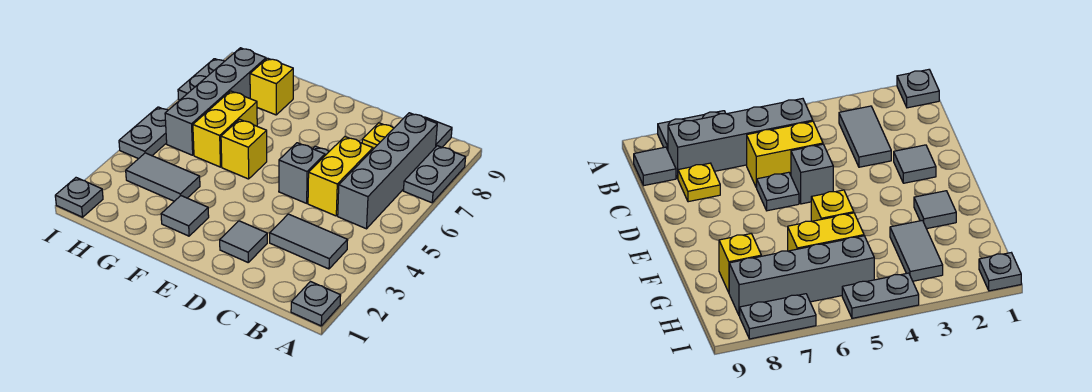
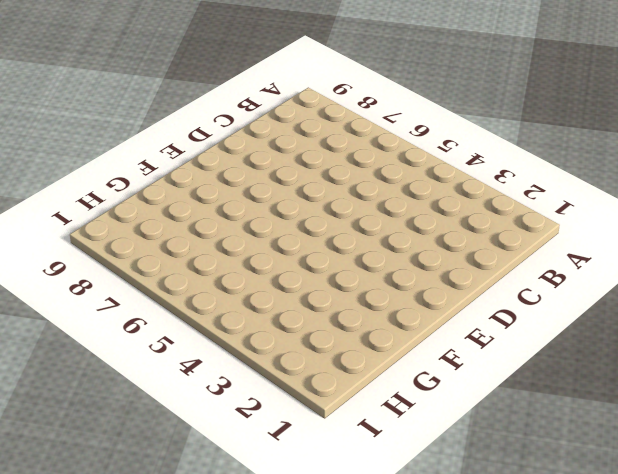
none -> grey plate A1 level 1
none -> grey plate A7:A8 level 1
none -> grey tile B3:C3 level 1

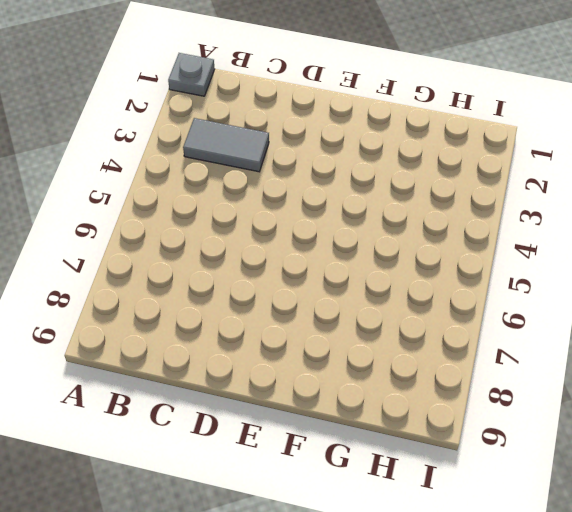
none -> grey plate A7:A8 level 1
none -> grey brick B5:B8 level 1
none -> grey tile B9 level 1

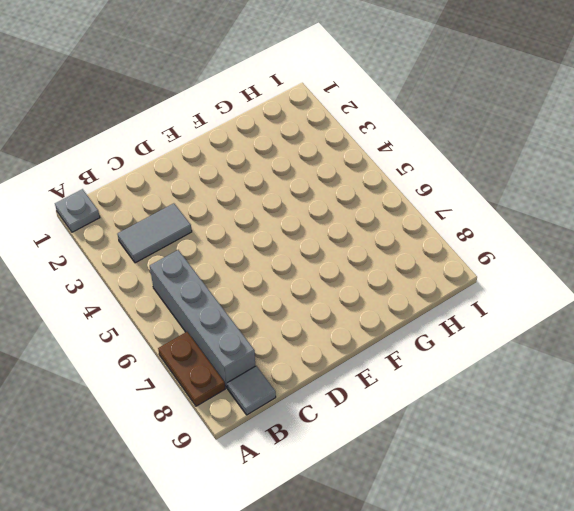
brown plate A7:A8 level 1 -> grey plate A7:A8 level 1
none -> yellow brick C5:C6 level 1
none -> yellow plate C8 level 1
none -> grey tile D2 level 1

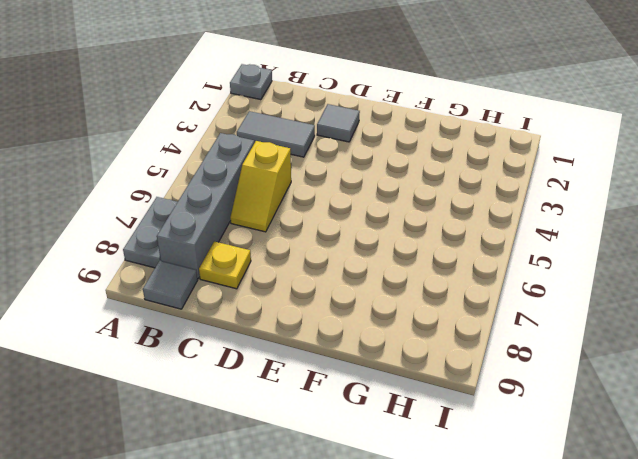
yellow slope C5:C6 level 1 top 5 -> yellow brick C5:C6 level 1
none -> grey brick D5 level 1
none -> grey plate D6 level 1
none -> grey tile F2 level 1

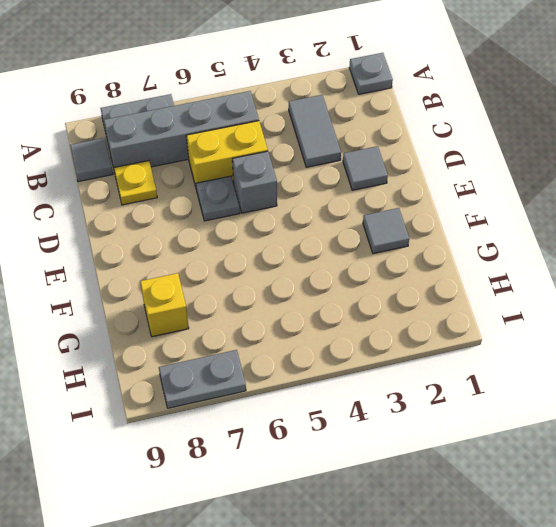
none -> yellow brick F5 level 1
none -> grey tile G3:H3 level 1
none -> yellow brick G5:G6 level 1

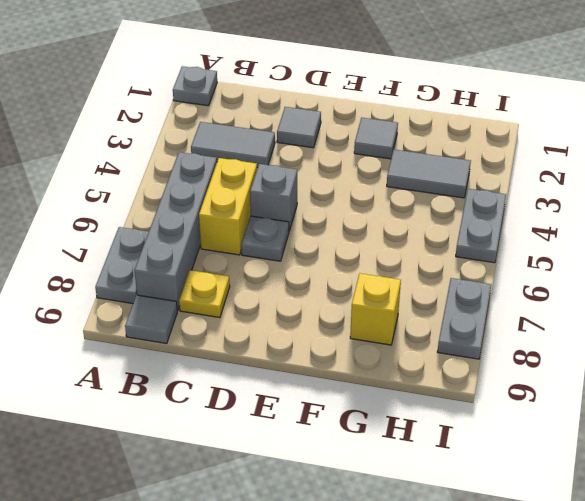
none -> yellow brick F5 level 1
none -> yellow brick G5:G6 level 1
none -> grey brick H5:H8 level 1

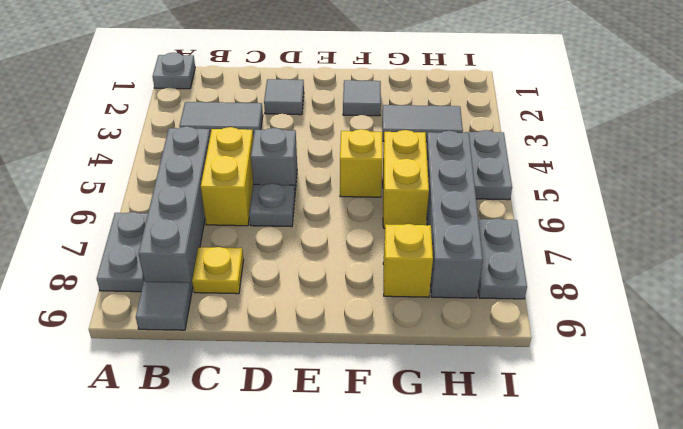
none -> grey plate I1 level 1

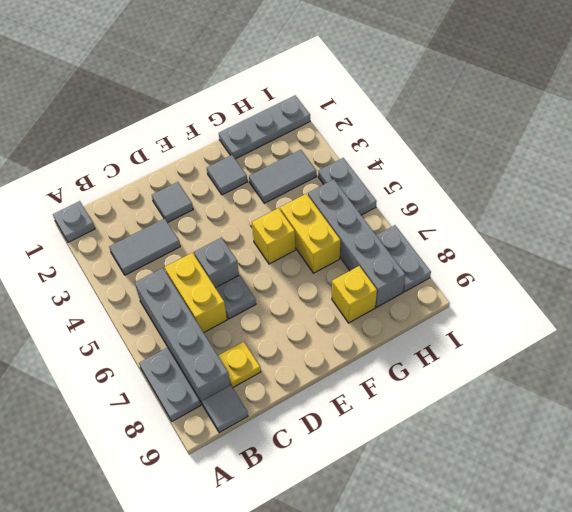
grey plate G1:I1 level 1 -> grey plate I1 level 1

